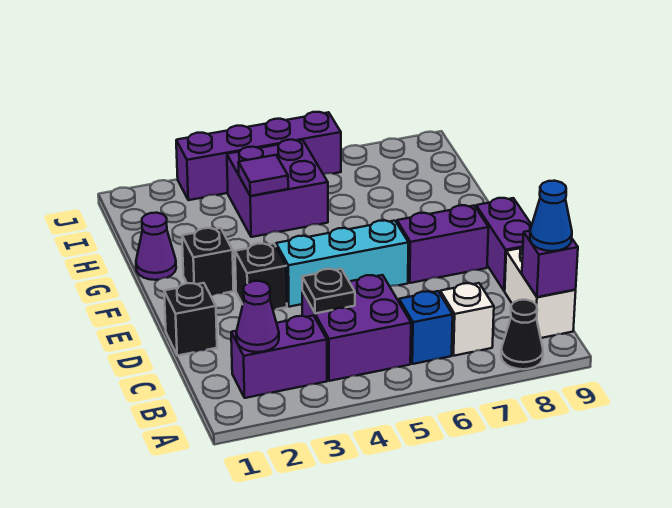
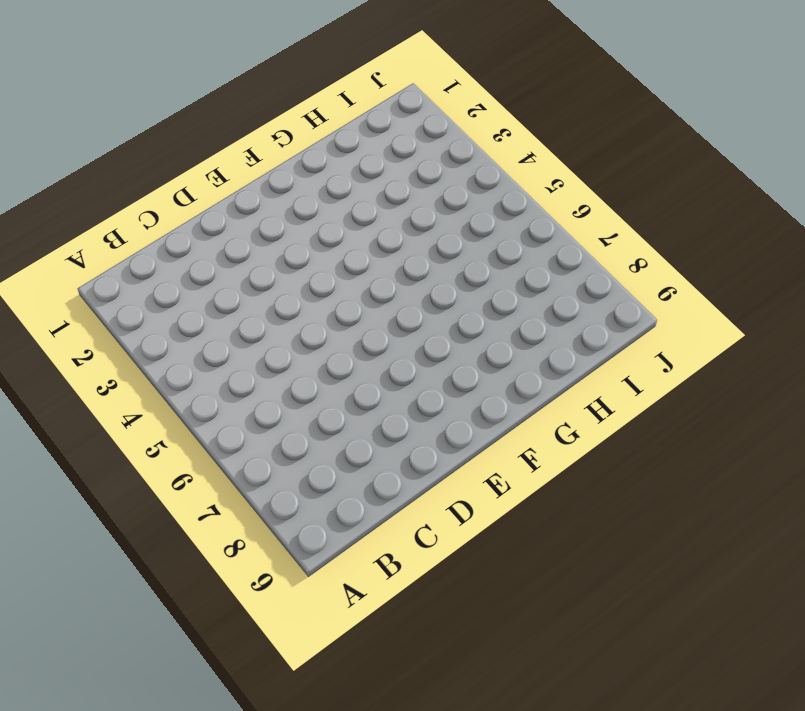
none -> black cone A8 level 1
none -> purple brick B2:B3 level 1
none -> purple brick B4:C5 level 1

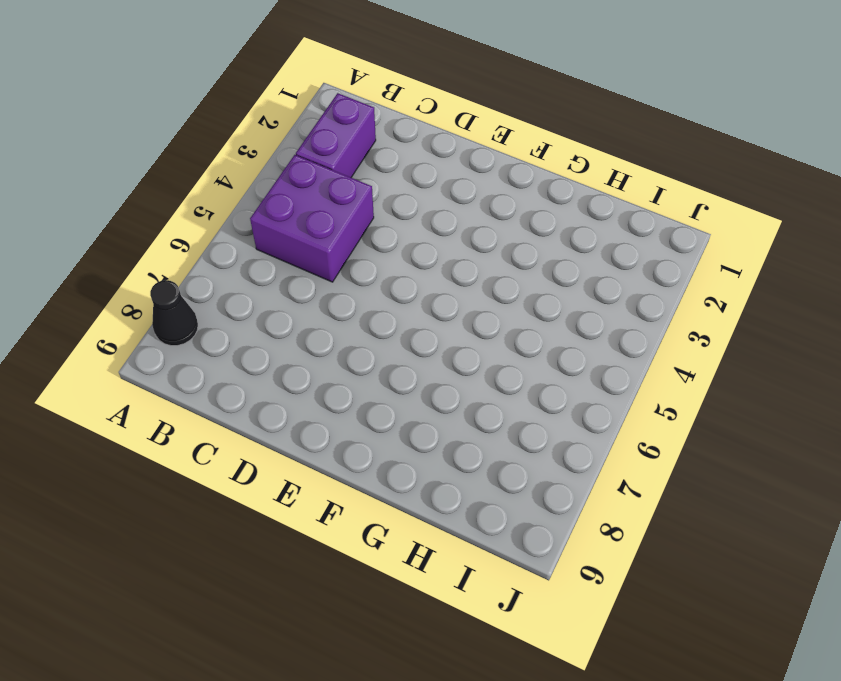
none -> blue brick B6 level 1
none -> white brick B7 level 1
none -> white brick B9:C9 level 1

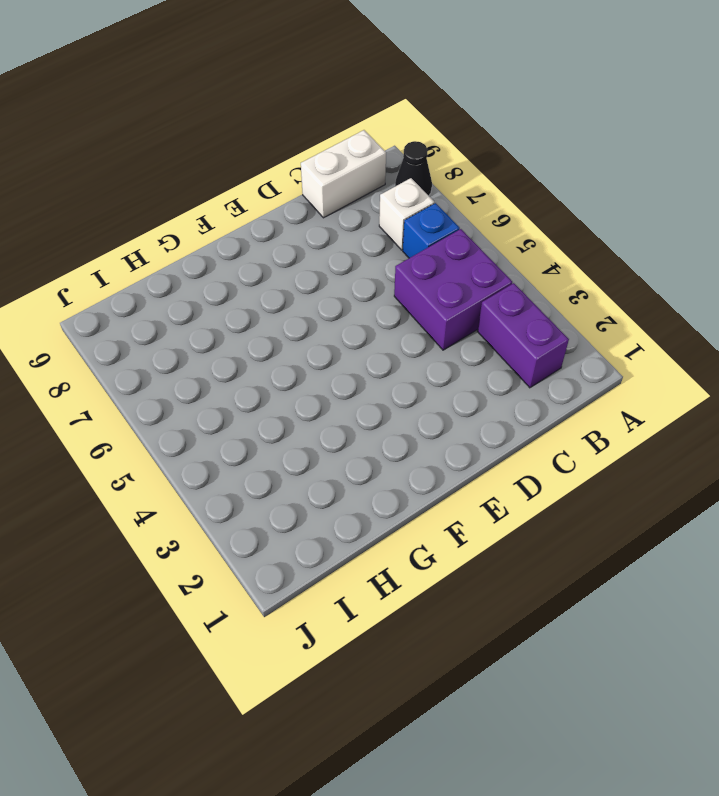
none -> black brick D1 level 1
none -> purple brick D9:E9 level 1
none -> black brick E3 level 1

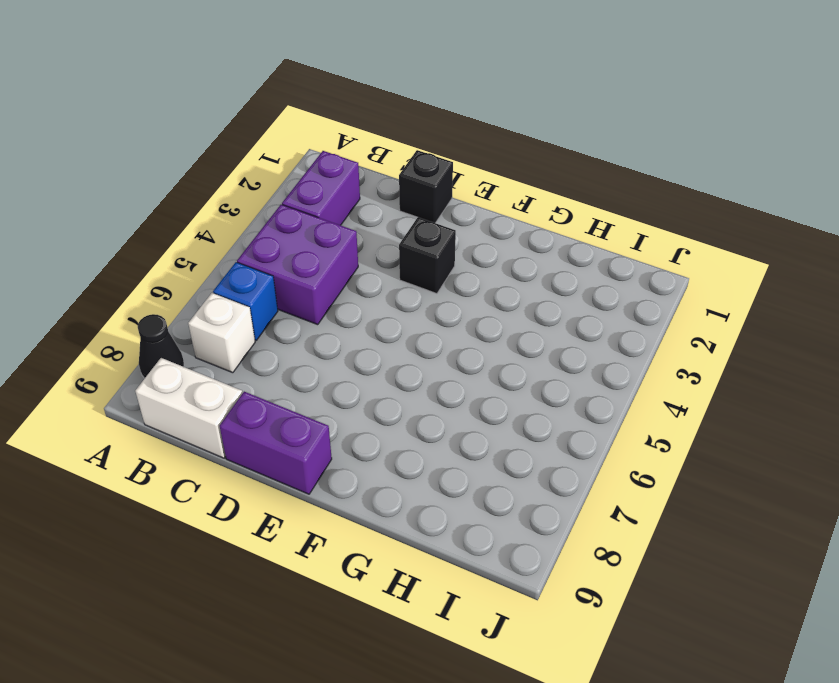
none -> cyan brick E4:E6 level 1
none -> purple brick E7:E8 level 1
none -> black brick F2 level 1

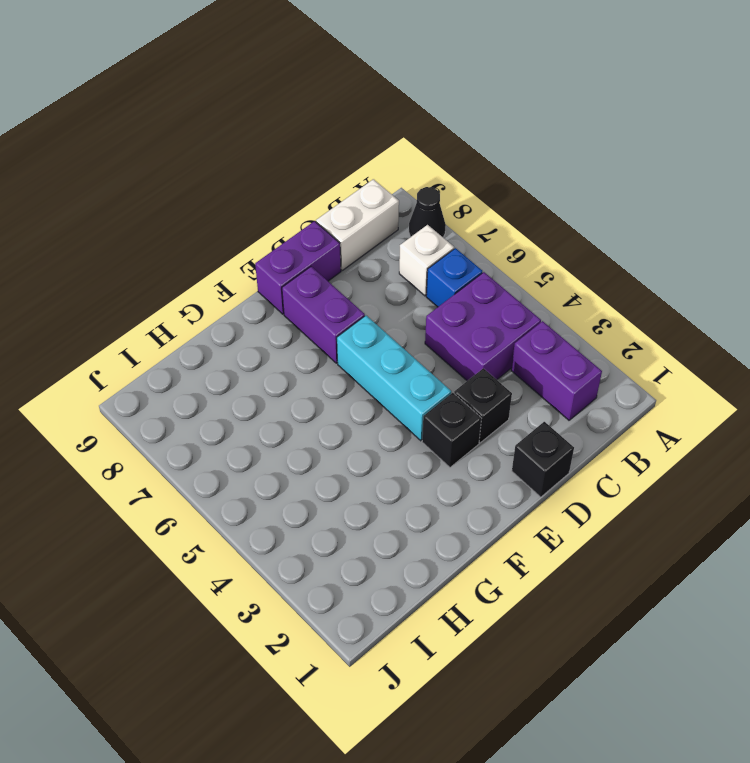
black brick D3 level 1 -> black brick F2 level 1
none -> purple cone G1 level 1
none -> purple brick H4:I5 level 1
none -> purple brick J3:J6 level 1

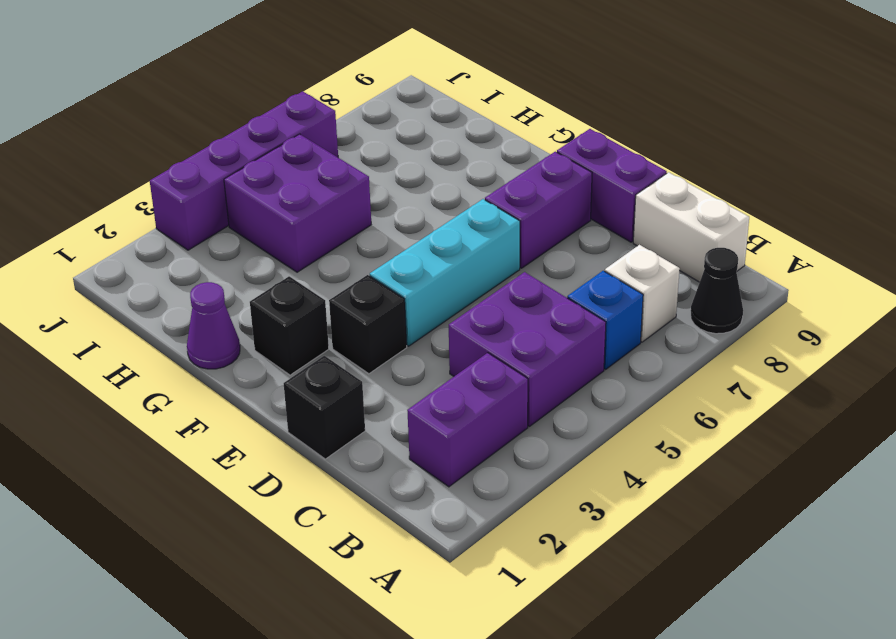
none -> purple cone B2 level 2
none -> purple brick B9 level 2
none -> black plate C4 level 2

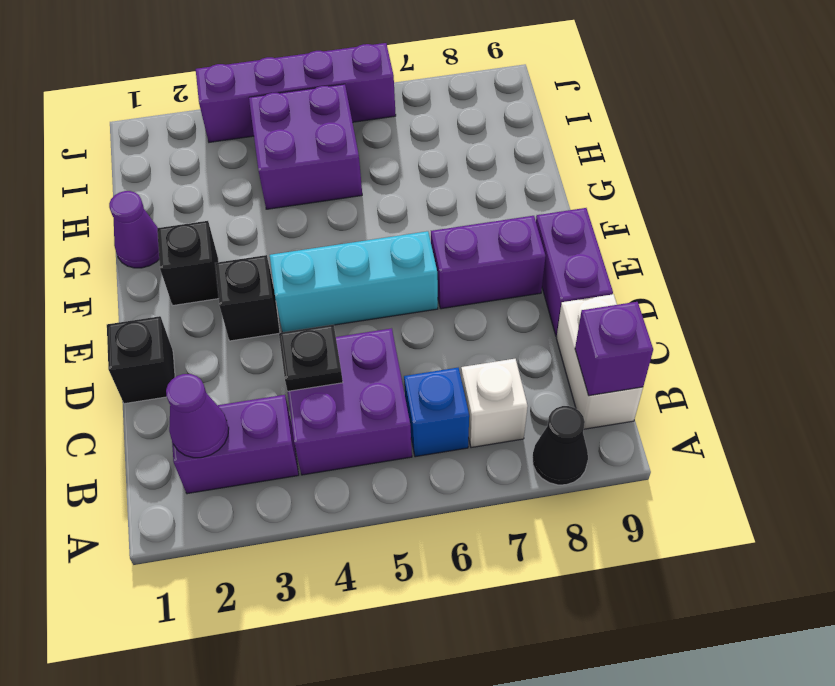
none -> purple tile H4 level 2
none -> blue cone B9 level 3

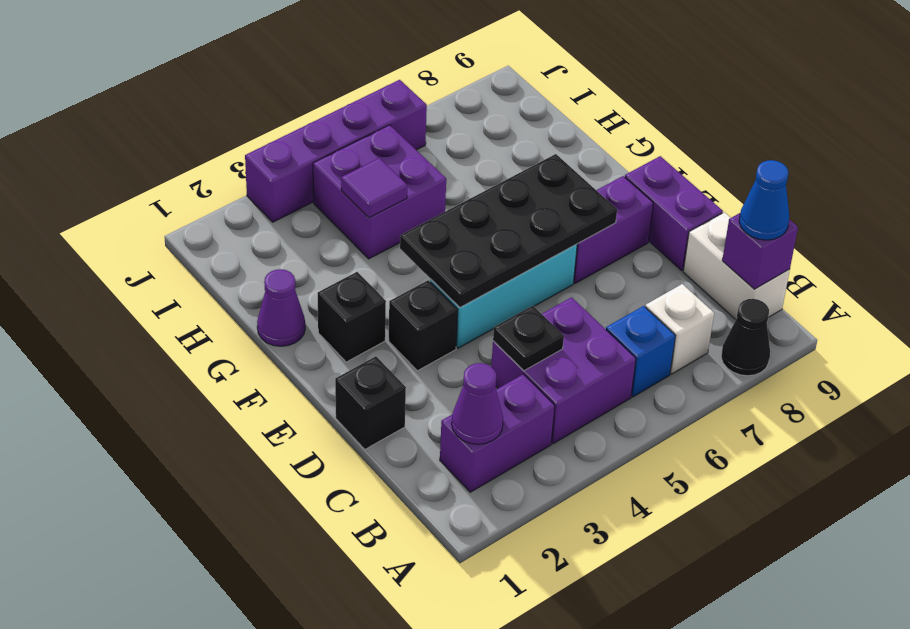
black plate E4:F7 level 2 -> none

